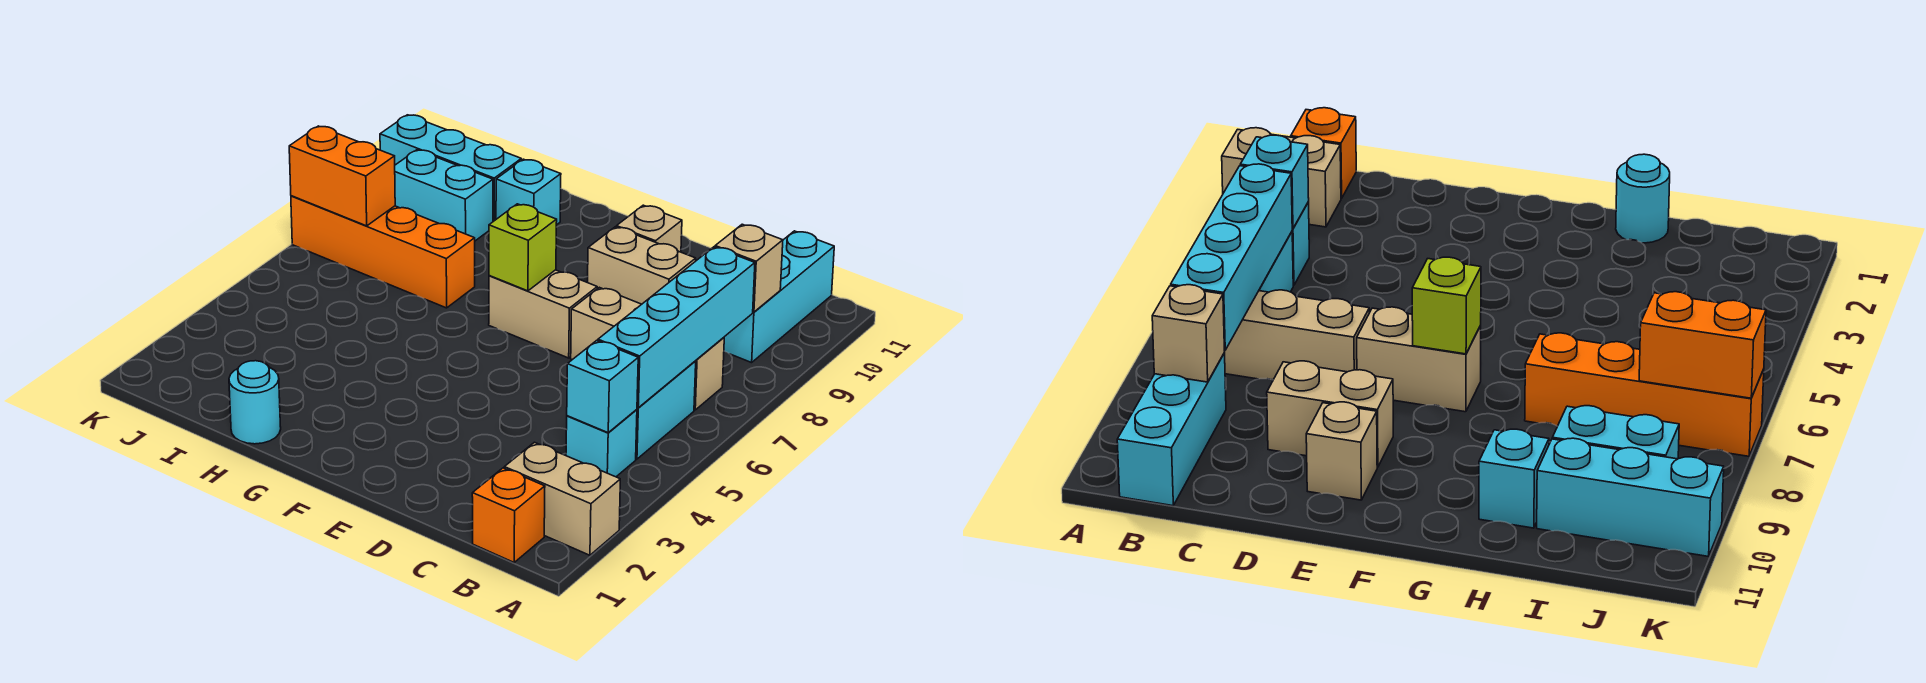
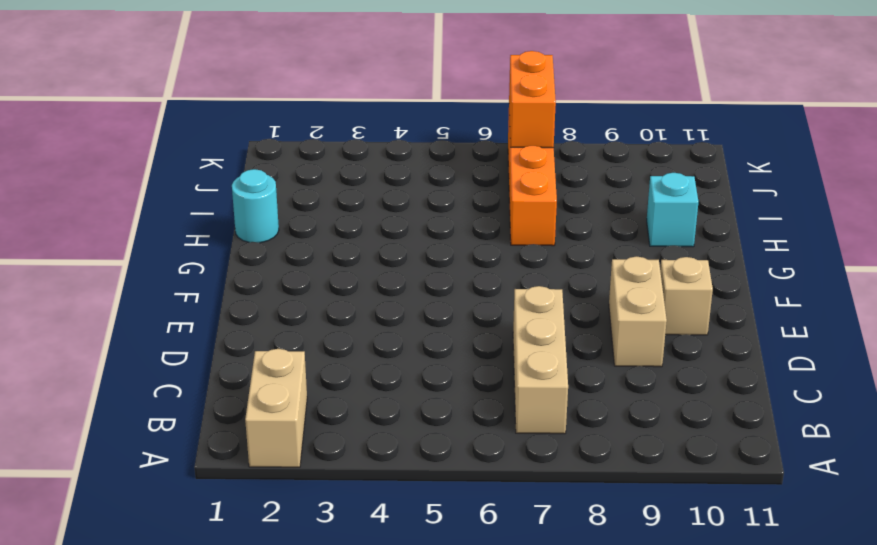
none -> orange brick B1 level 1
none -> cyan brick B4 level 1
none -> cyan brick B5:B6 level 1

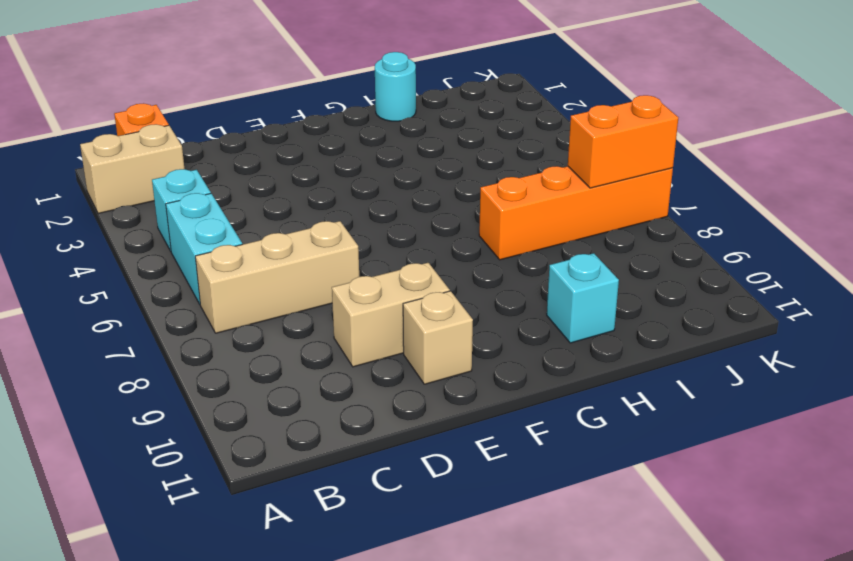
none -> cyan brick B9:B11 level 1
none -> tan brick E7:F7 level 1
none -> cyan brick I9:J9 level 1

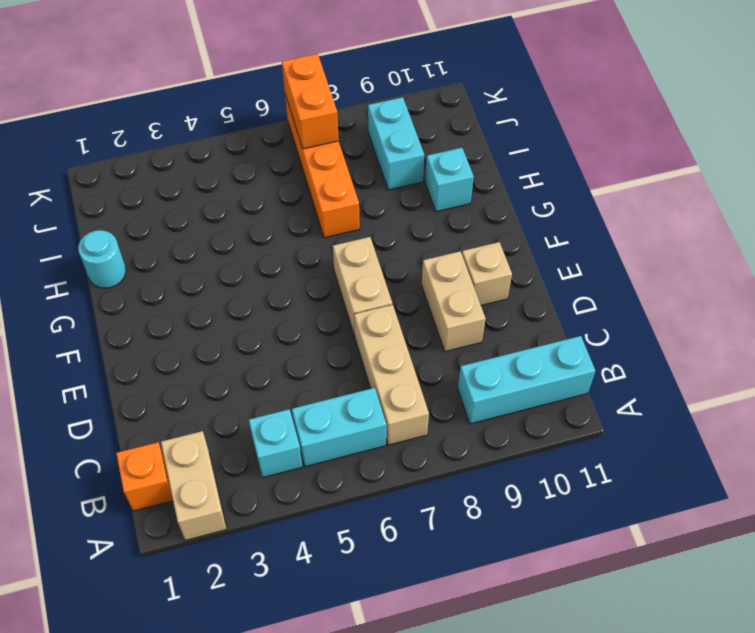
none -> cyan brick I10:K10 level 1
none -> cyan brick B4 level 2
none -> cyan brick B5:B8 level 2

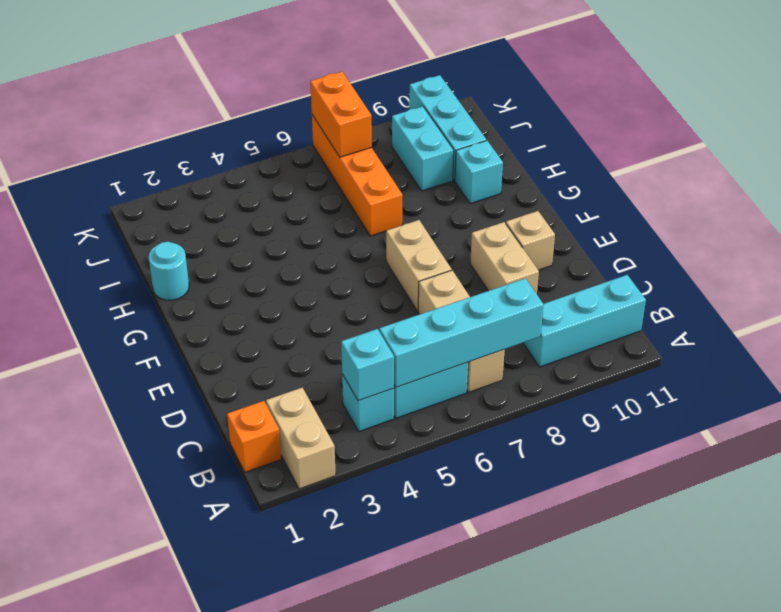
none -> tan brick B9 level 2
none -> lime brick F7 level 2

